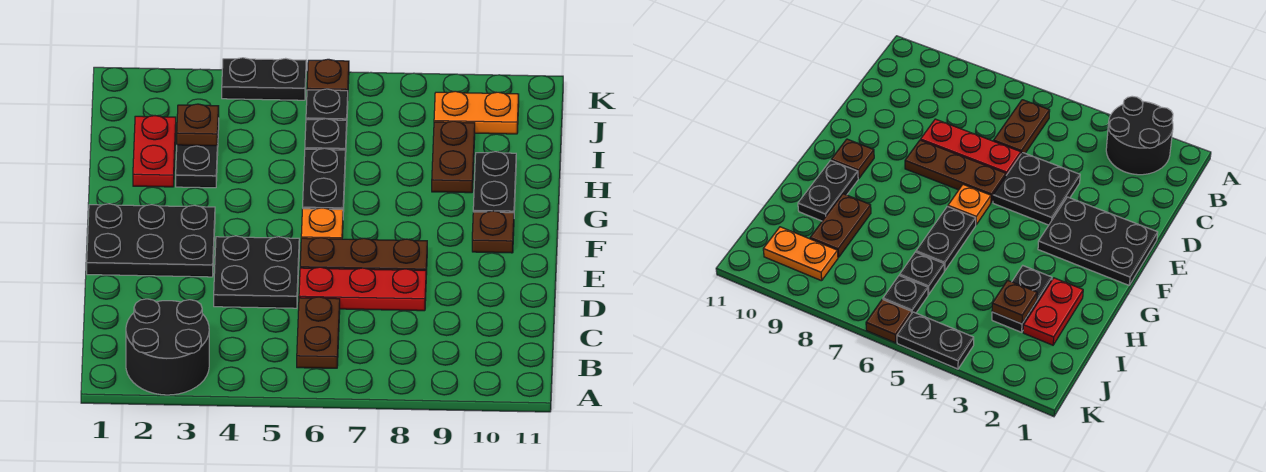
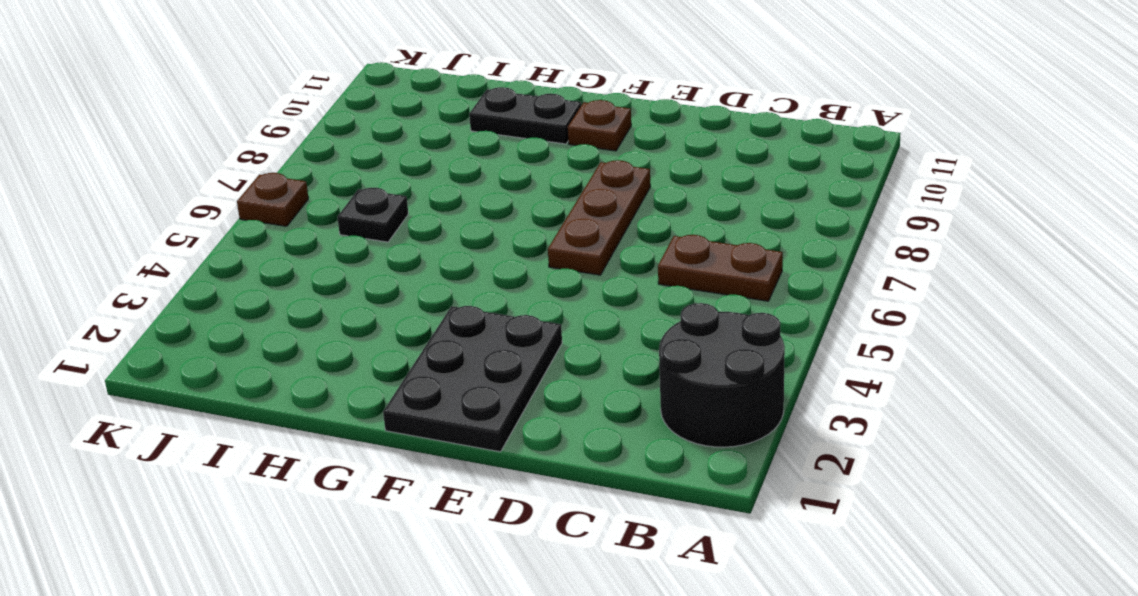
none -> black plate D4:E5 level 1
none -> red plate D6:D8 level 1
none -> orange plate F6 level 1

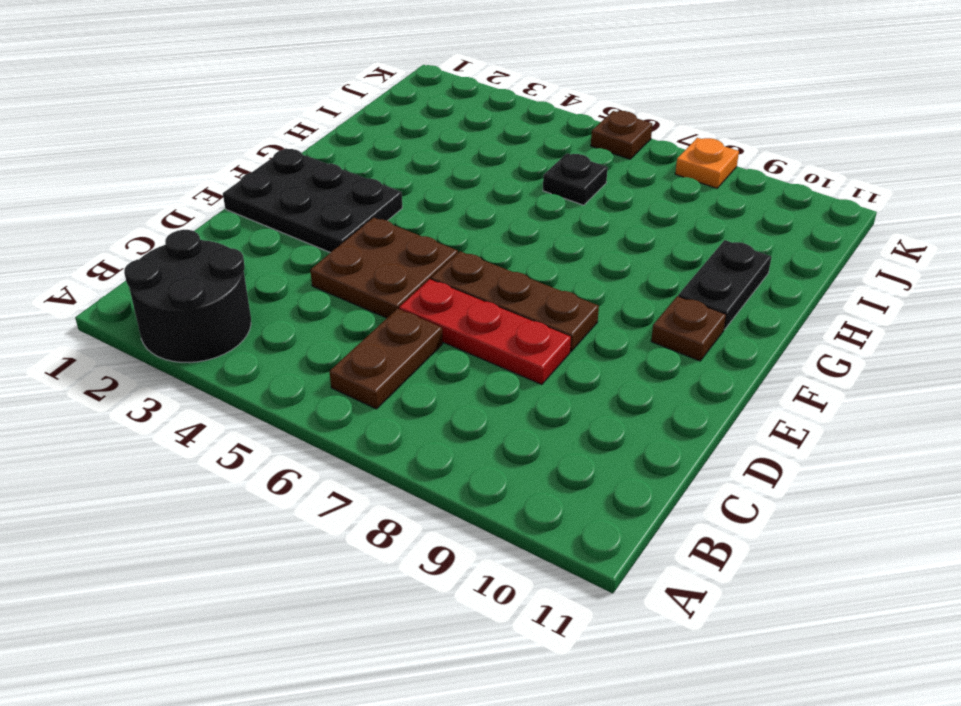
brown plate D4:E5 level 1 -> black plate D4:E5 level 1
orange plate K8 level 1 -> orange plate F6 level 1
none -> black plate G6:H6 level 1
none -> red plate H2:I2 level 1
none -> black plate H3:I3 level 1

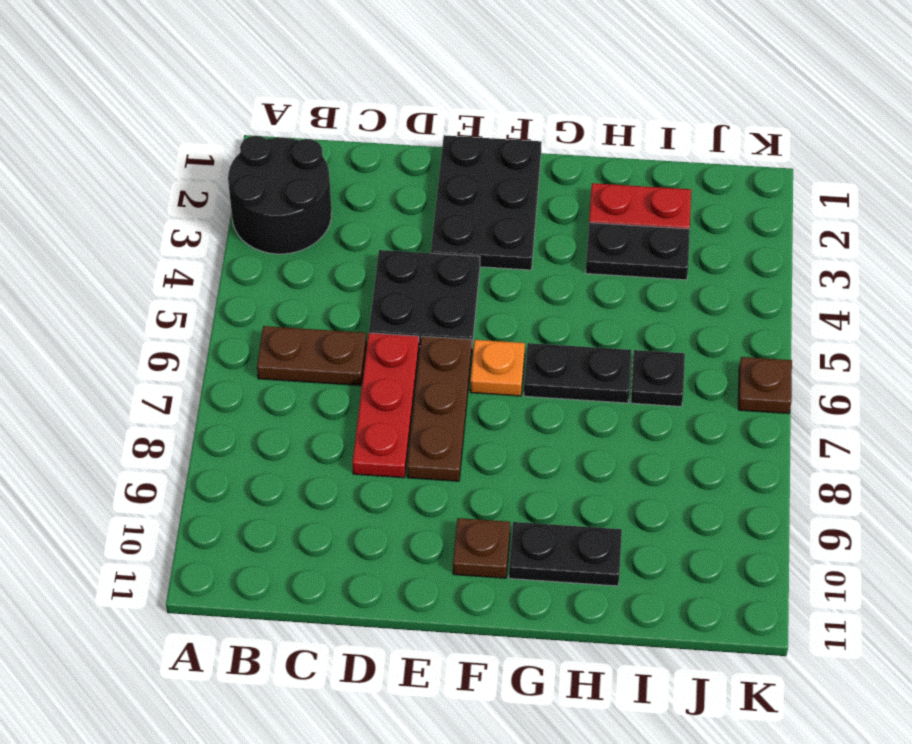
none -> brown plate H9:I9 level 1
none -> black plate J6 level 1
none -> orange plate J9:J10 level 1

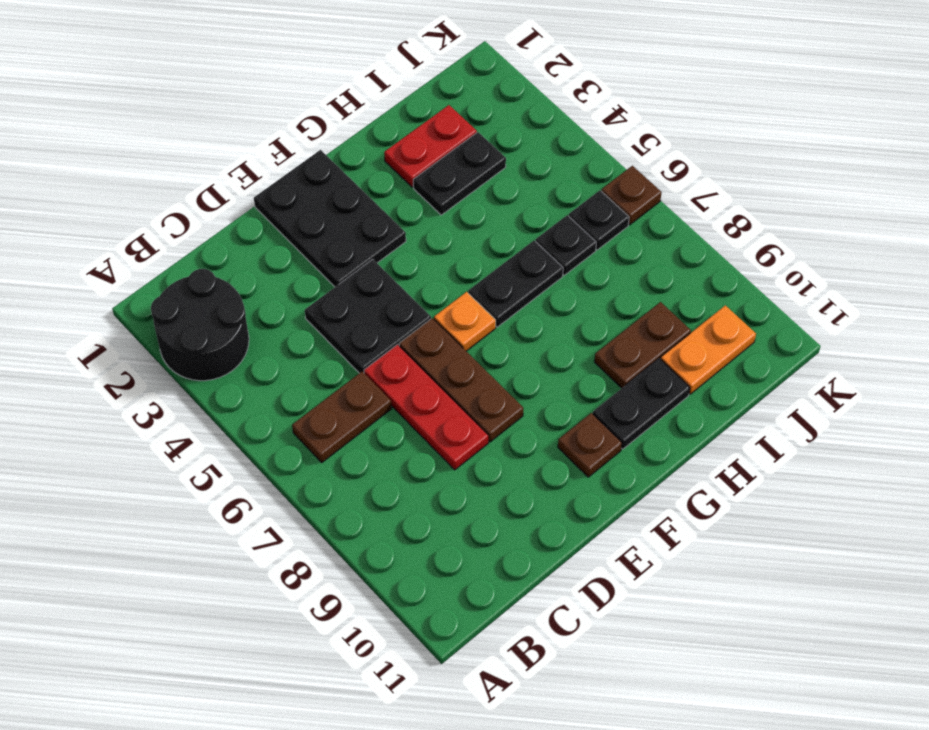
orange plate I10:J10 level 1 -> orange plate J9:J10 level 1
none -> black plate K4:K5 level 1
none -> brown plate I3 level 2

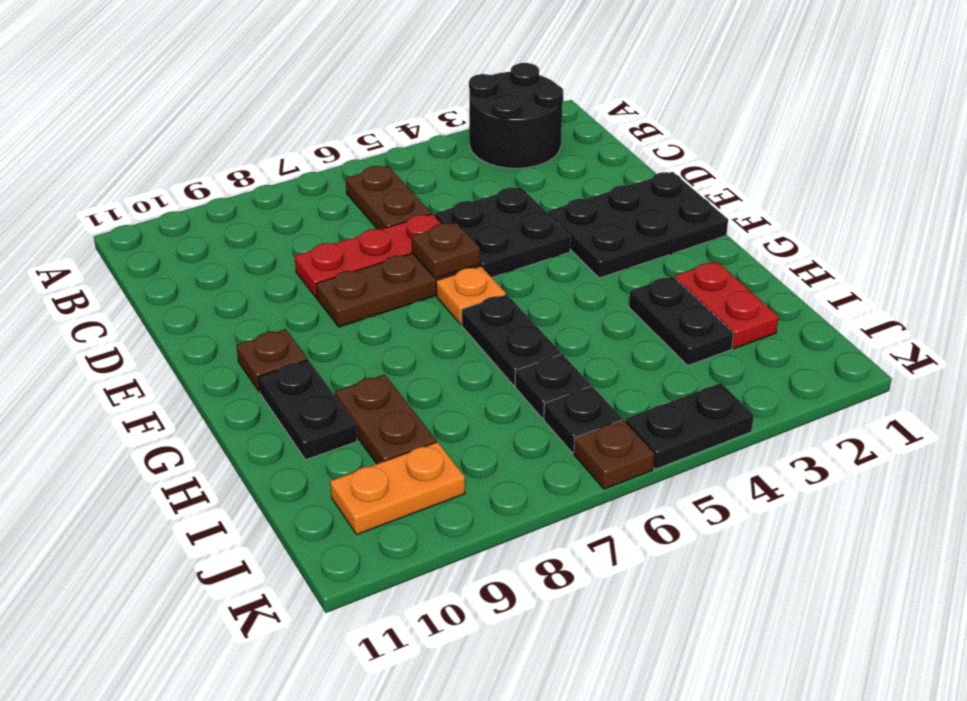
brown plate E6 level 2 -> brown plate I3 level 2

